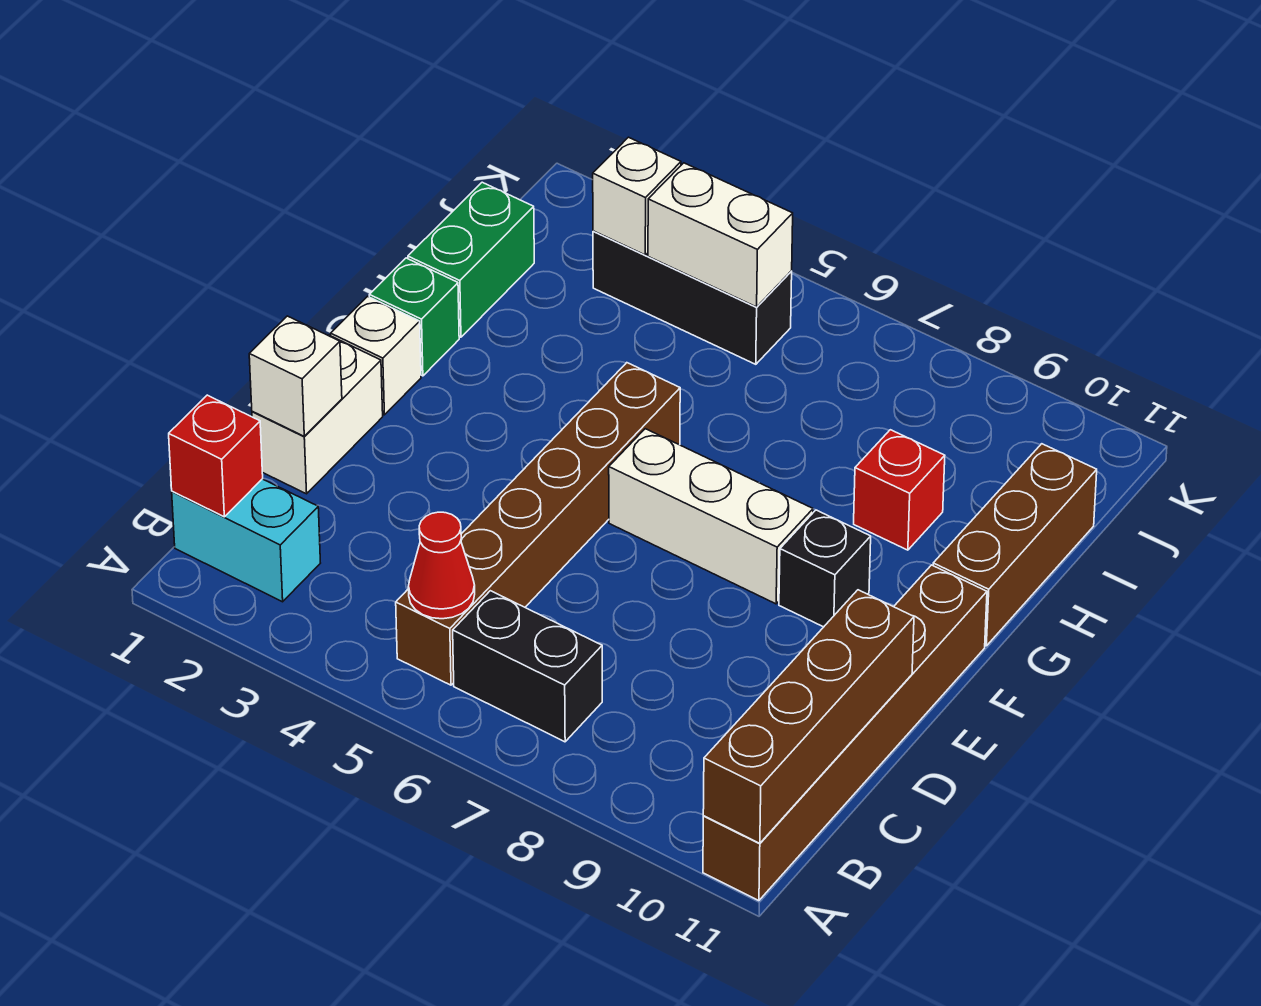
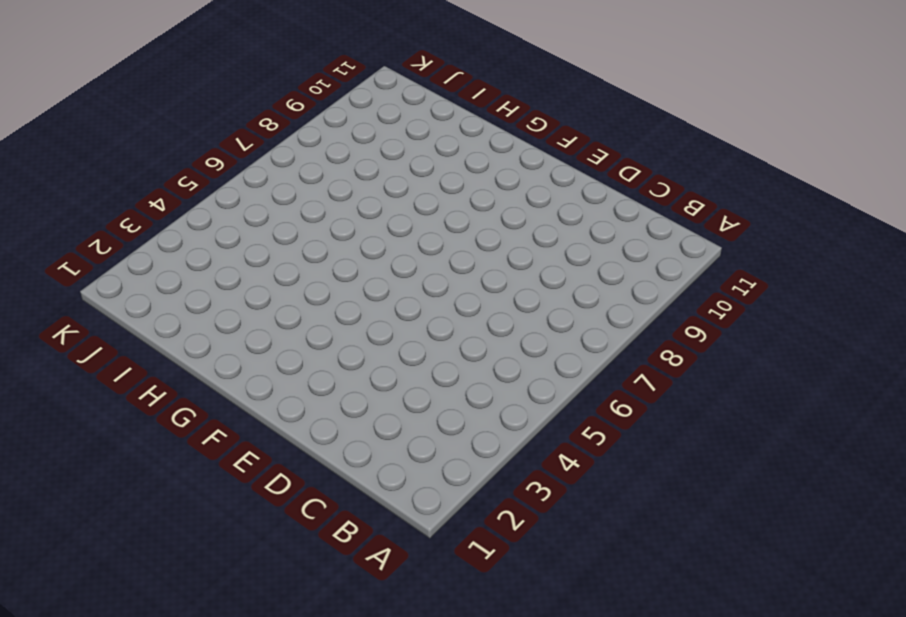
none -> brown brick A11:F11 level 1
none -> cyan brick B1:B2 level 1
none -> brown brick B5:G5 level 1

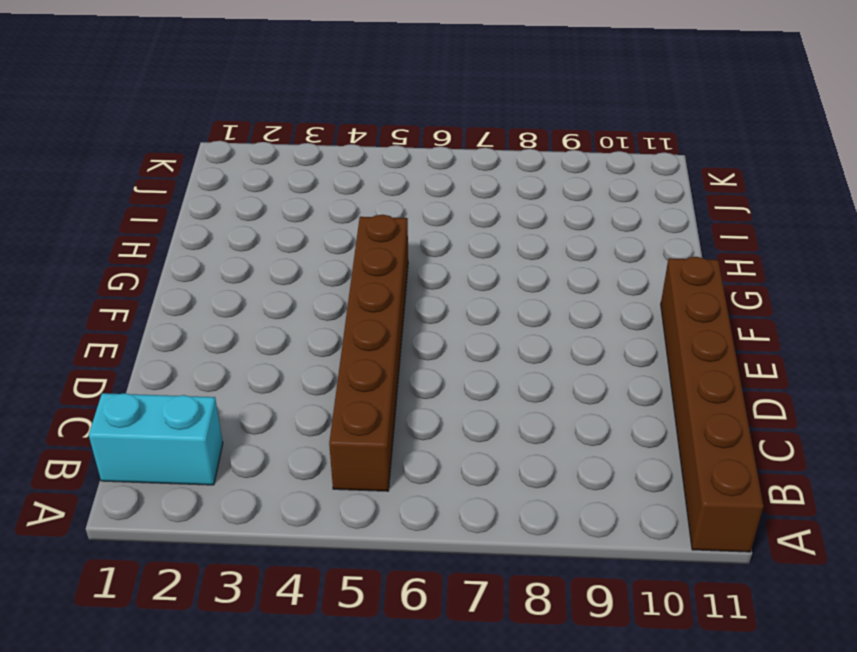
none -> black brick B6:B7 level 1
none -> white brick D1:E1 level 1
none -> white brick F1 level 1

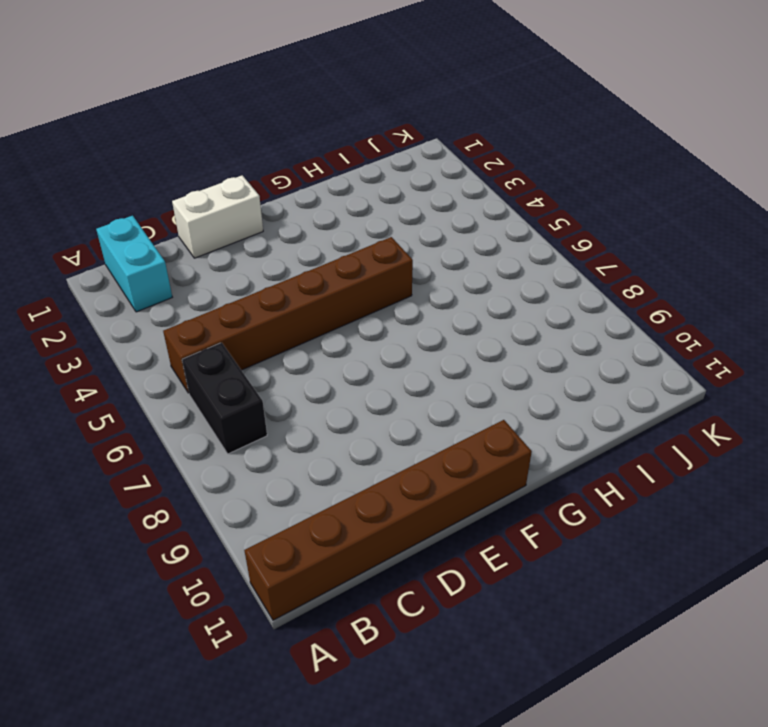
none -> white brick F1 level 1
none -> white brick F6:F8 level 1
none -> black brick F9 level 1

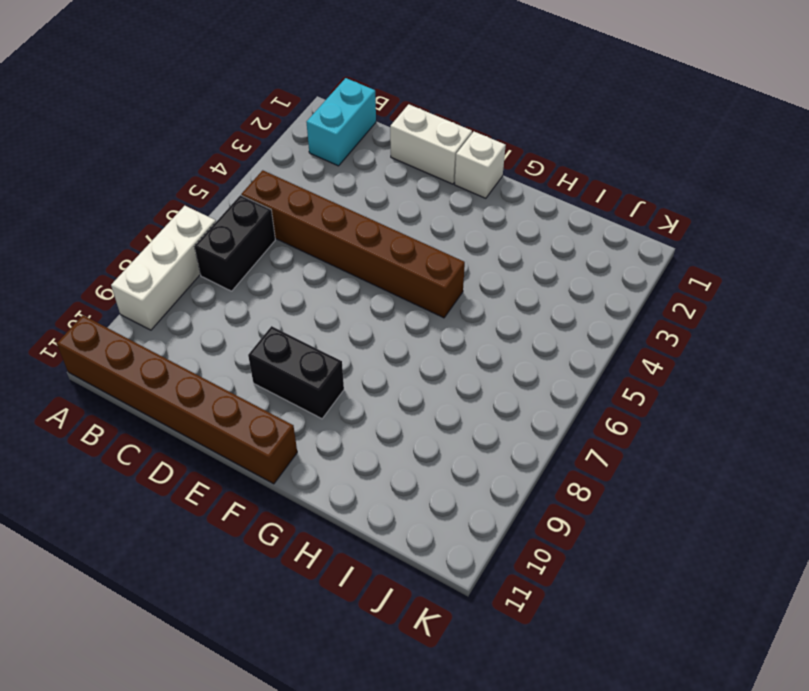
white brick A7:A9 level 1 -> white brick F6:F8 level 1
black brick E9:F9 level 1 -> black brick F9 level 1
none -> green brick G1 level 1
none -> brown brick G11:I11 level 1
none -> green brick H1:I1 level 1

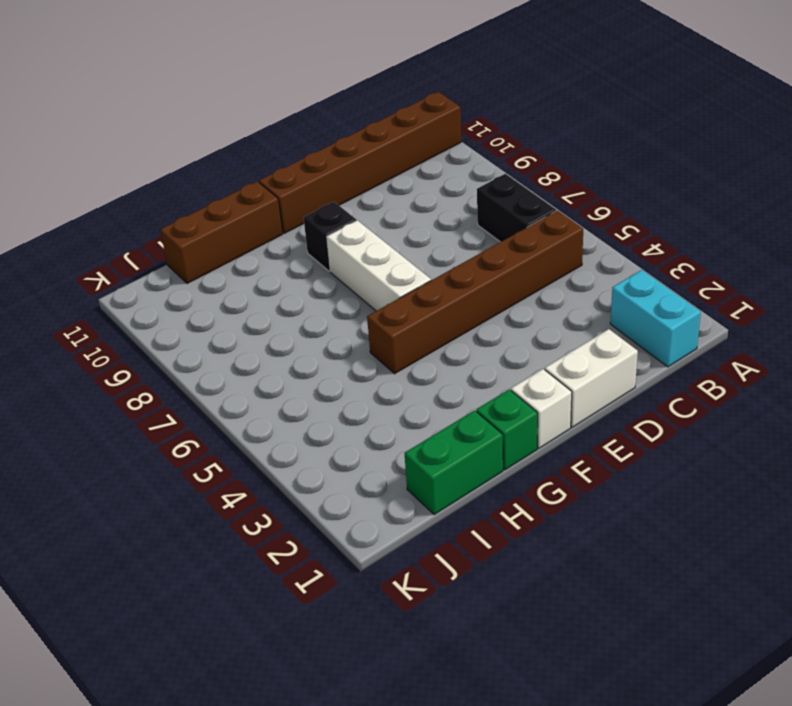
none -> red brick H9 level 1
none -> black brick J3:J5 level 1
none -> brown brick A11:D11 level 2

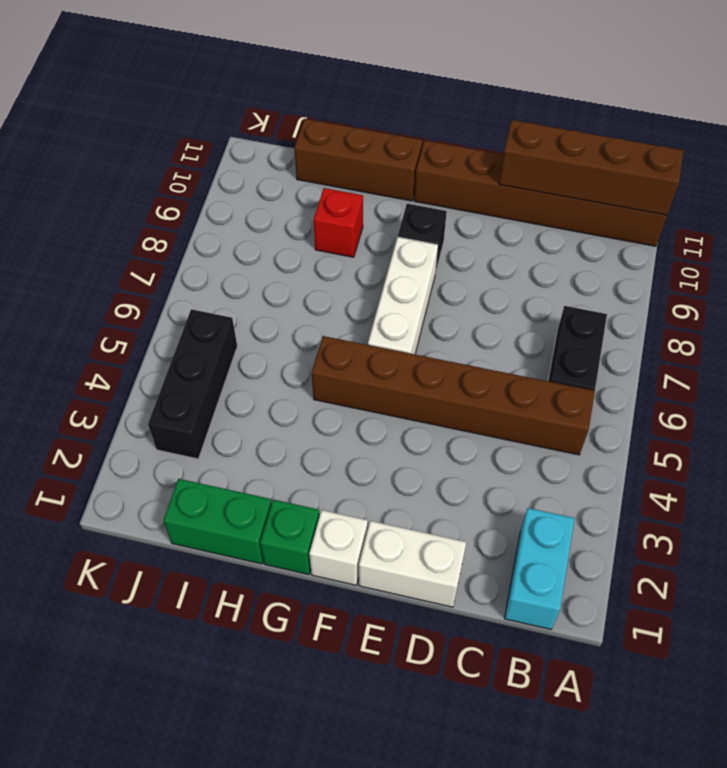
none -> red brick B1 level 2
none -> red cone B5 level 2
none -> white brick D1 level 2

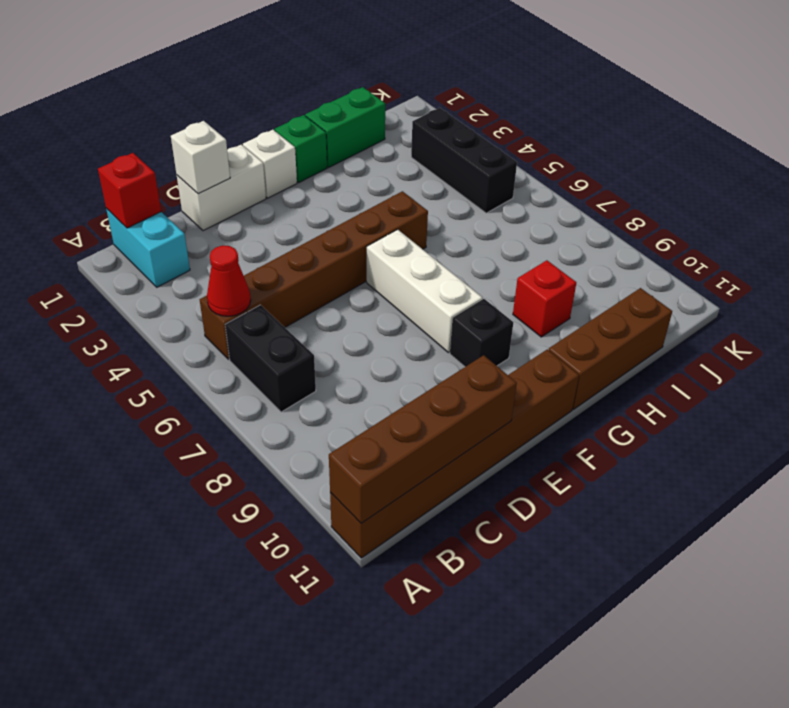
none -> white brick J3 level 2
none -> white brick J4:J5 level 2

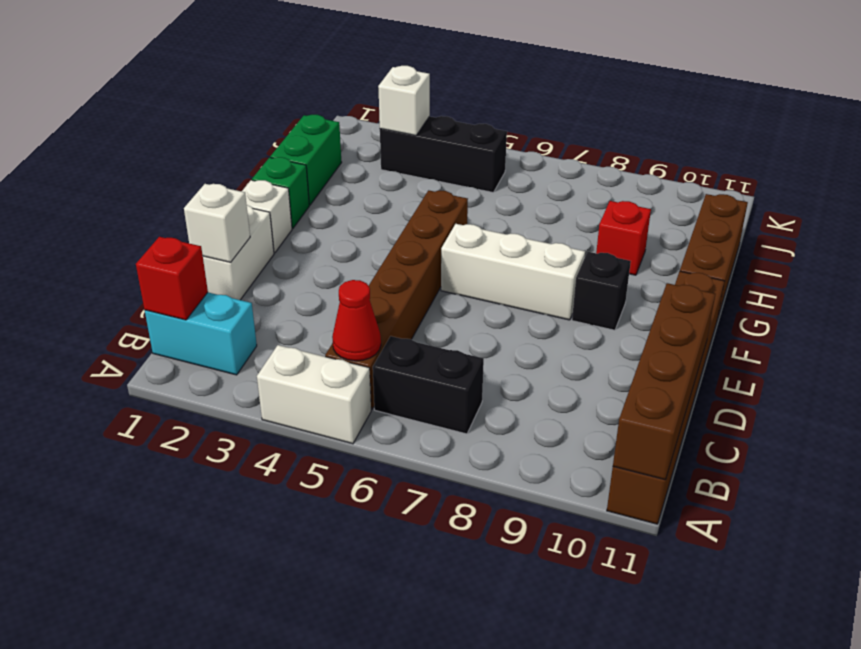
white brick A4:A5 level 1 -> white brick J4:J5 level 2

